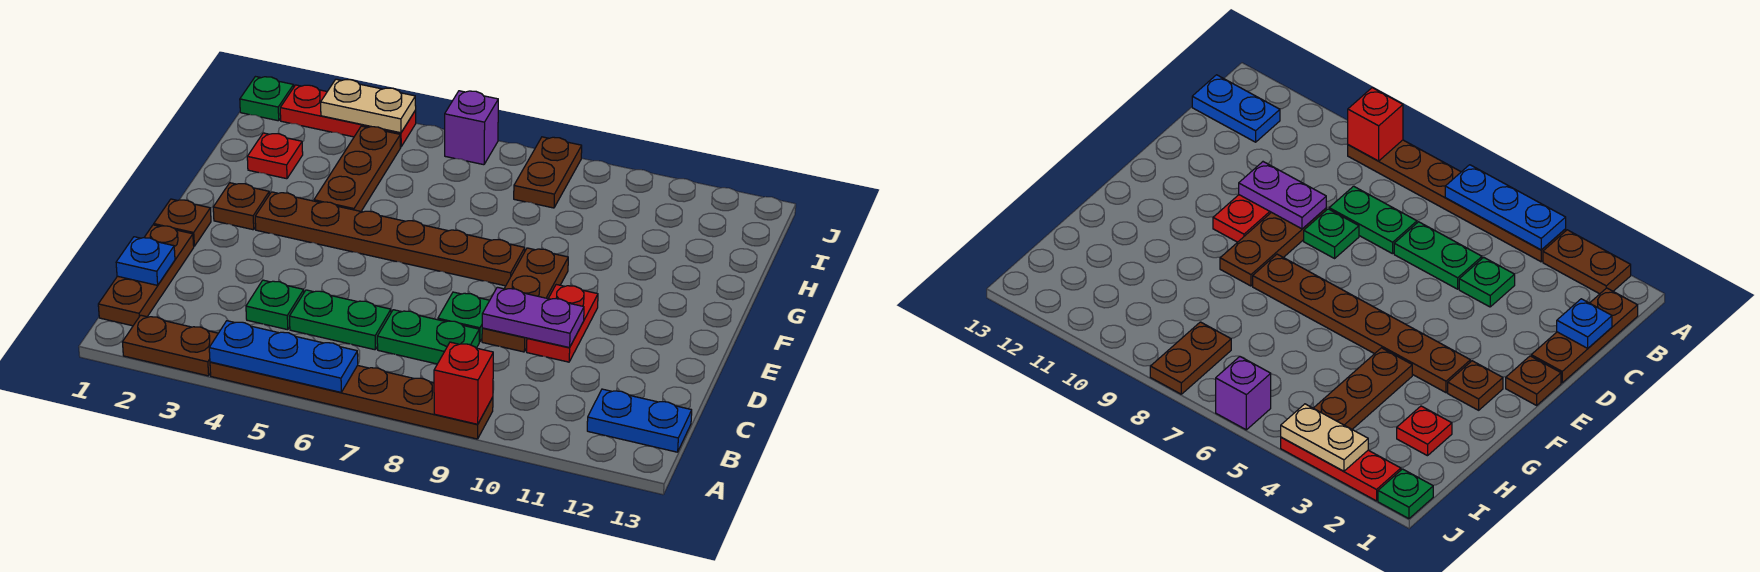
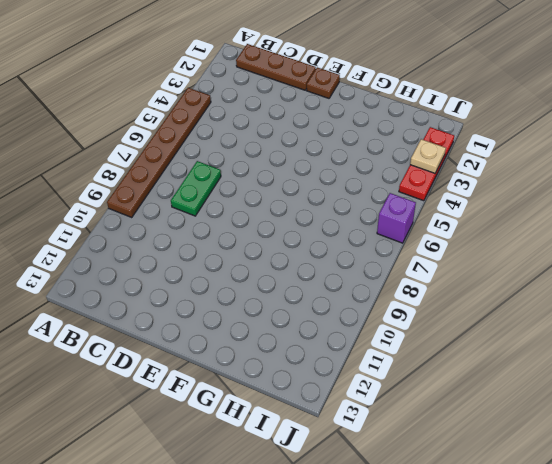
tan plate J3 level 2 -> tan plate J3:J4 level 2
none -> brown plate A2:A3 level 1
none -> blue plate B12:B13 level 1
none -> green plate C4 level 1

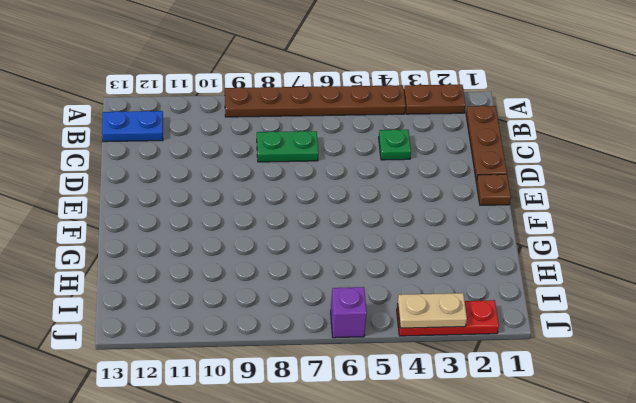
none -> green plate C5:C6 level 1
none -> green plate D8 level 1
none -> brown plate D9:F9 level 1

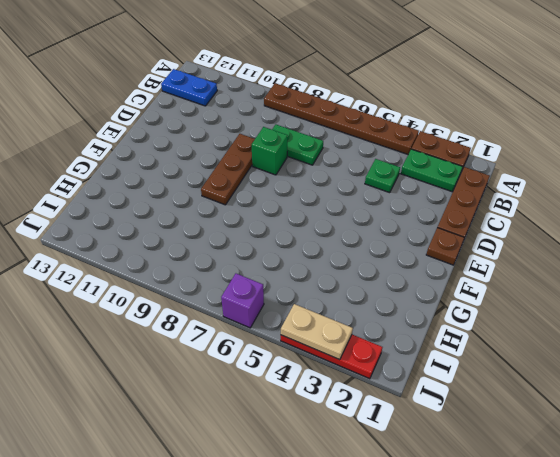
green plate B2:B3 level 1 -> green plate C5:C6 level 1
green brick D8 level 1 -> green plate D8 level 1
none -> red plate D10:E10 level 1
none -> brown plate F2 level 1
none -> brown plate F3:F8 level 1

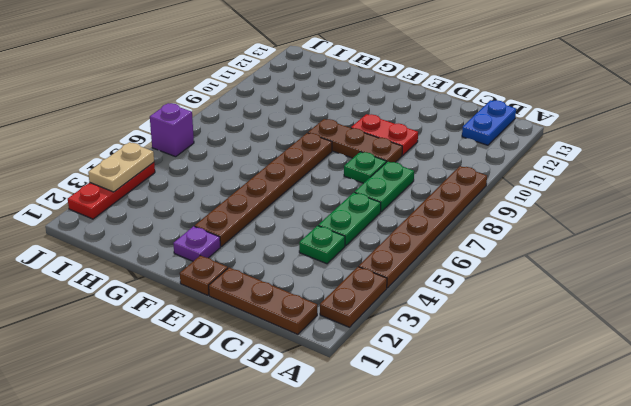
purple plate F2 level 1 -> brown plate F2 level 1
none -> brown plate G4:I4 level 1
none -> red plate H2 level 1
none -> brown plate I8:J8 level 1

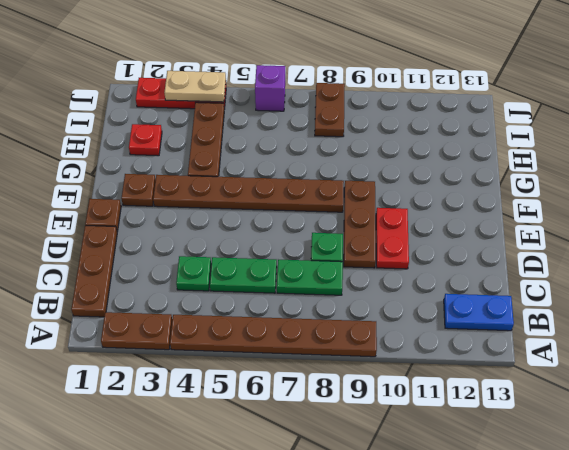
none -> green plate J1 level 1
none -> blue plate A4:A6 level 2
none -> red brick A9 level 2

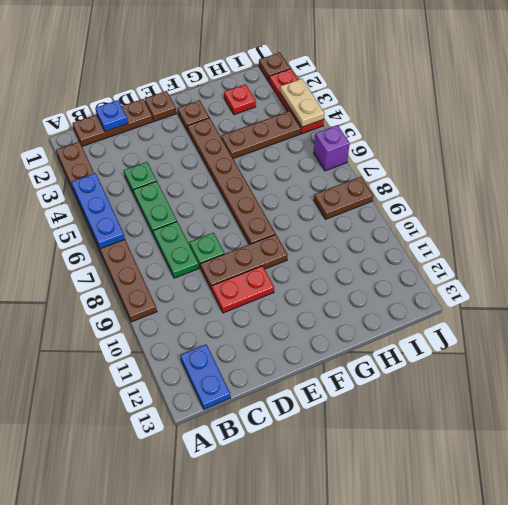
brown plate J1 level 1 -> green plate J1 level 1
none -> red brick A9 level 2
none -> purple plate D9:D10 level 2

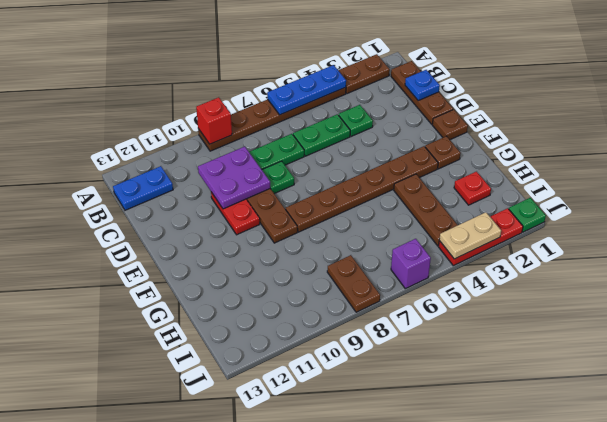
purple plate C9:D10 level 2 -> purple plate D9:D10 level 2

